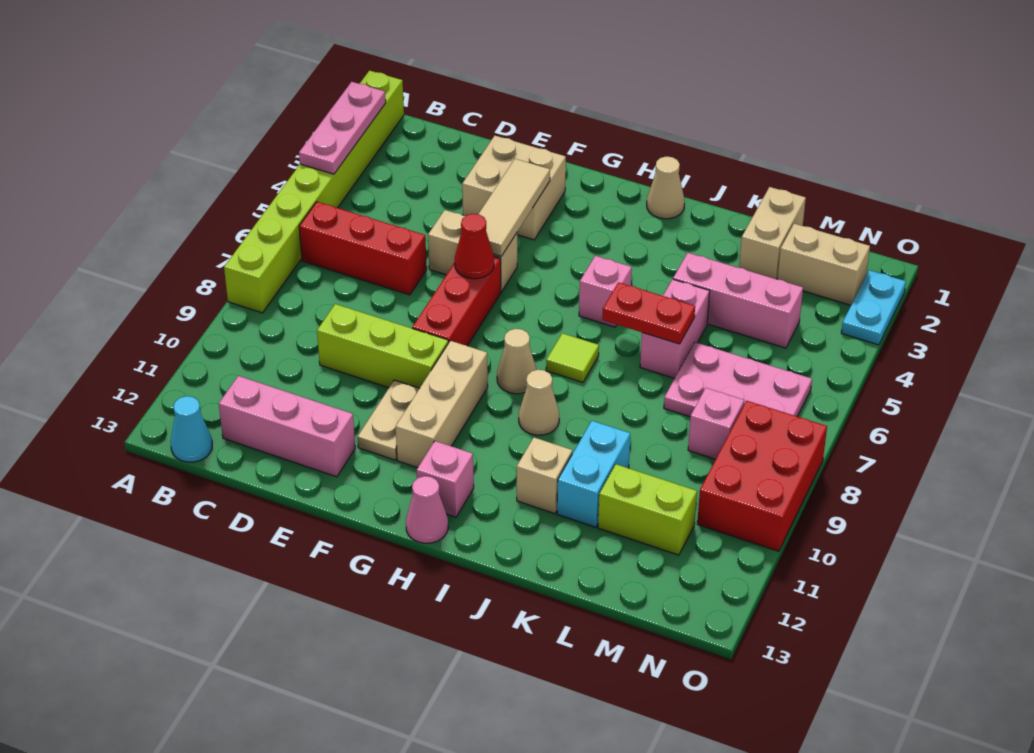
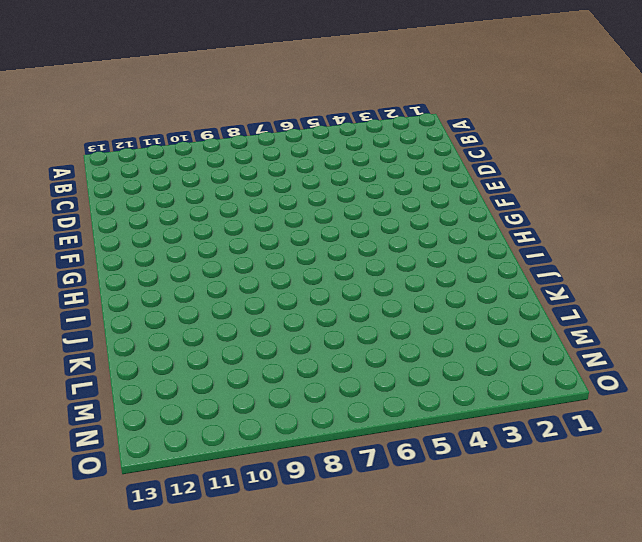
none -> lime brick A1:A8 level 1
none -> red brick B6:D6 level 1
none -> cyan cone B13 level 1
none -> pink brick C12:E12 level 1

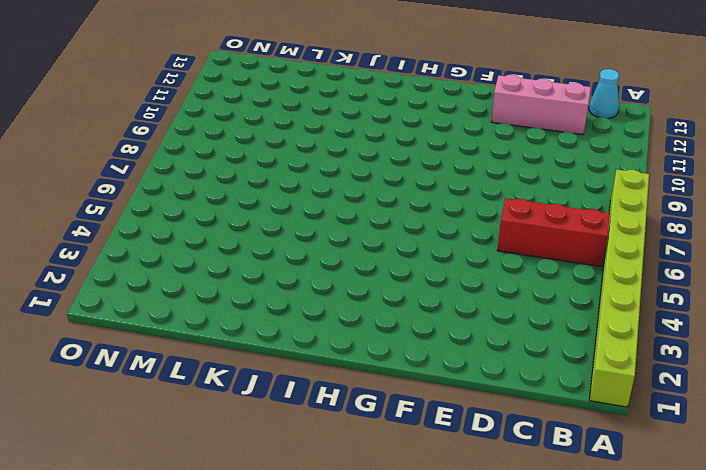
none -> lime brick D9:F9 level 1
none -> tan brick E2:F3 level 1
none -> tan brick E5:F5 level 1
none -> red brick F6:F8 level 1

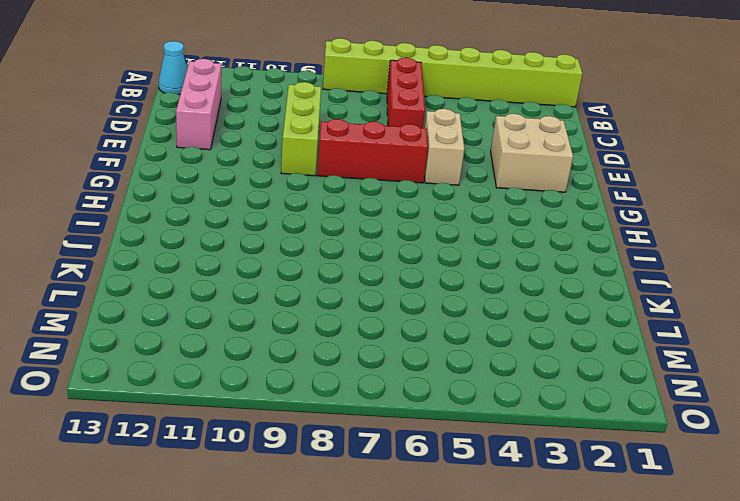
none -> tan plate F10:F11 level 1
none -> tan brick G9:G11 level 1
none -> tan cone H8 level 1
none -> pink brick H12 level 1

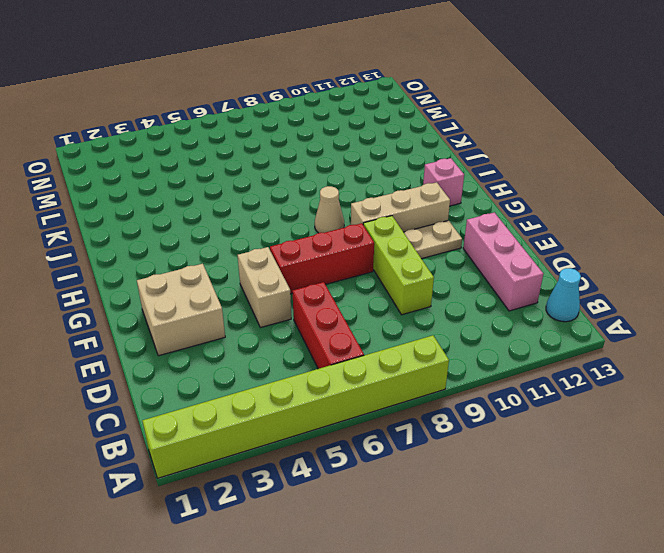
none -> pink cone H13 level 1
none -> tan cone I1 level 1
none -> pink brick I5 level 1
none -> lime tile I7 level 1

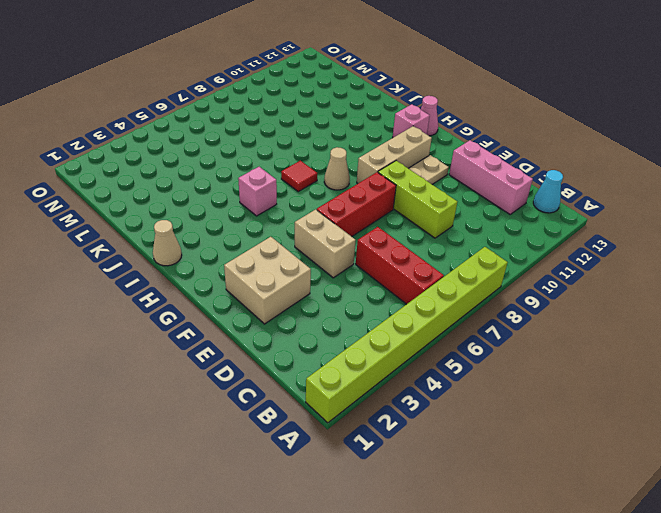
red tile I7 level 1 -> lime tile I7 level 1
none -> tan cone I9 level 1
none -> tan brick J11 level 1
none -> pink brick K4:M4 level 1
none -> pink brick K5:K6 level 1

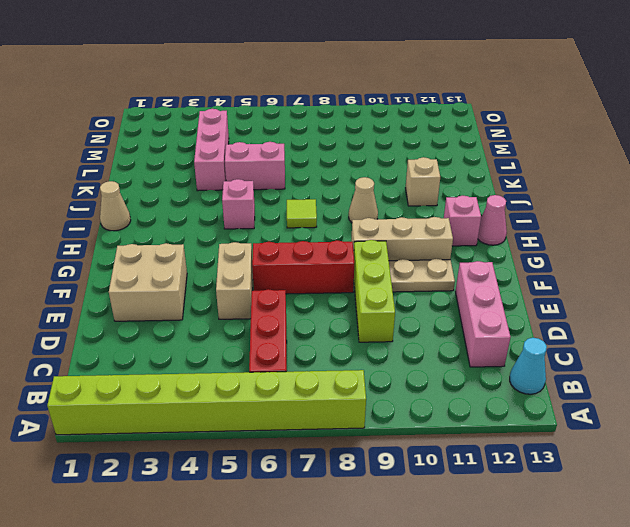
none -> tan cone H8 level 1
none -> cyan brick K10:K11 level 1
none -> tan brick L1:L2 level 1
none -> pink plate L6:N7 level 1

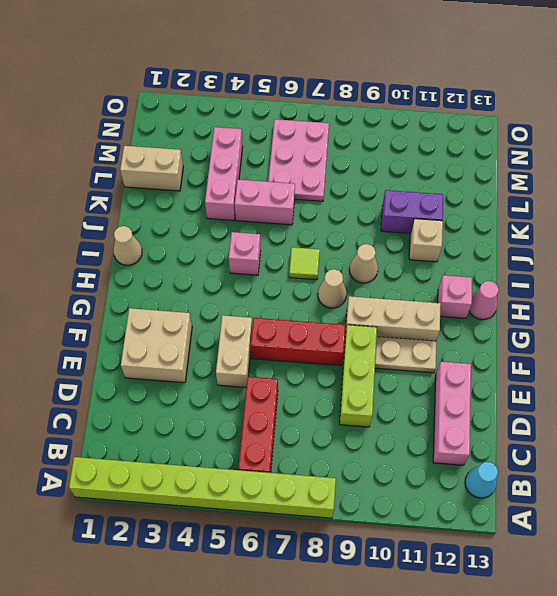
purple brick K10:K11 level 1 -> cyan brick K10:K11 level 1
none -> lime brick L11:M11 level 1
none -> tan brick M2:N2 level 1
none -> pink brick M8 level 1
none -> red brick N8:O10 level 1

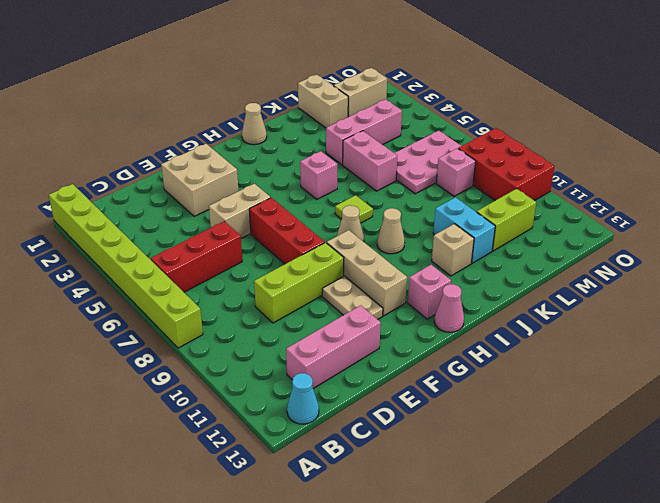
none -> cyan plate O2:O3 level 1
none -> pink plate A2:A4 level 2
none -> tan tile F3:F5 level 2
none -> red cone F6 level 2

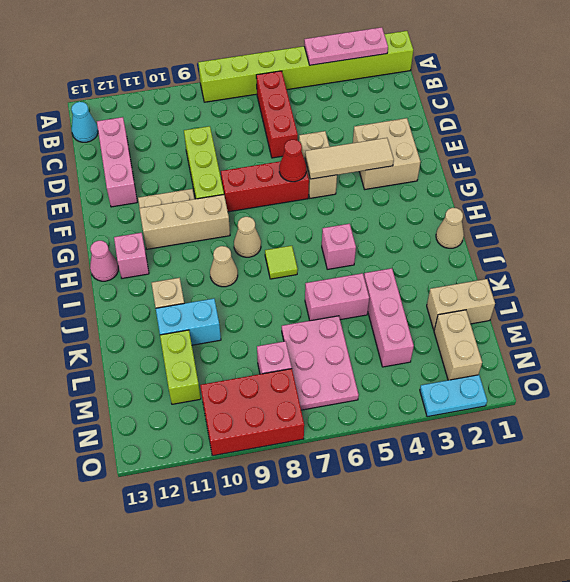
none -> red plate J6:K6 level 2

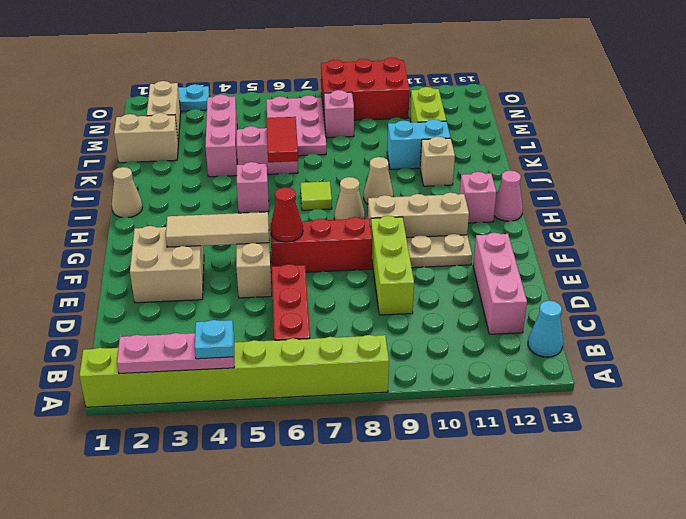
cyan plate A4 level 3 -> none
red tile J6:K6 level 2 -> red plate J6:K6 level 2

